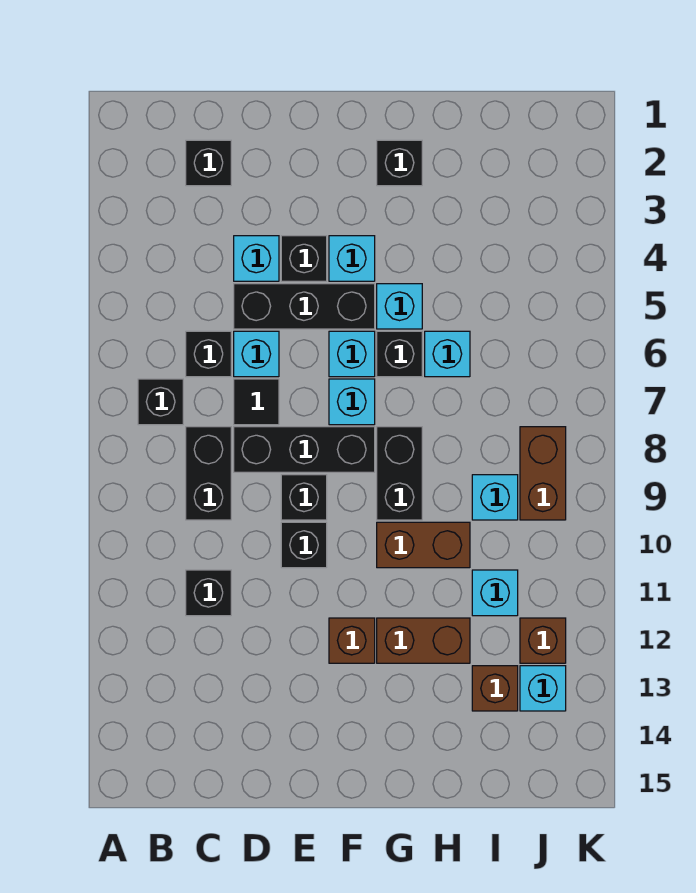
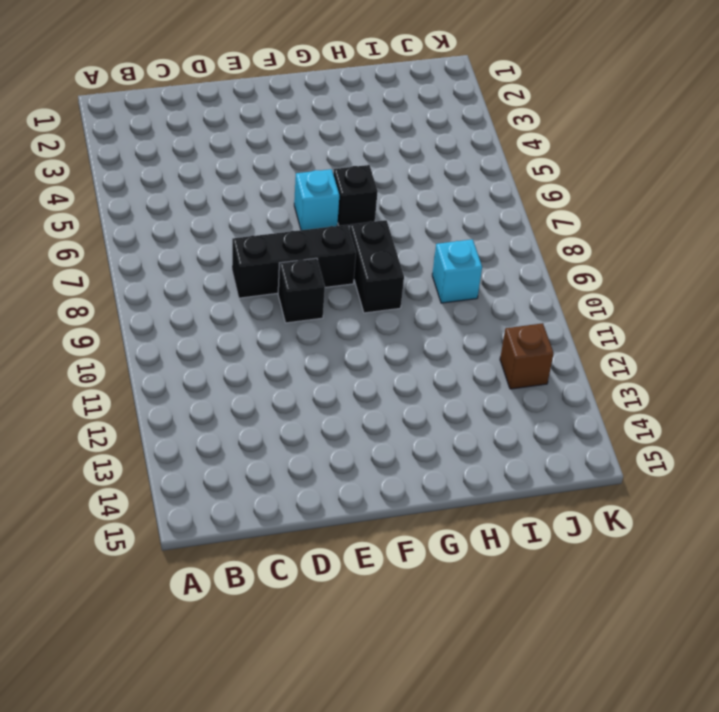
none -> black brick B7 level 1
none -> black brick C2 level 1
none -> black brick C6 level 1
none -> black brick C8:C9 level 1

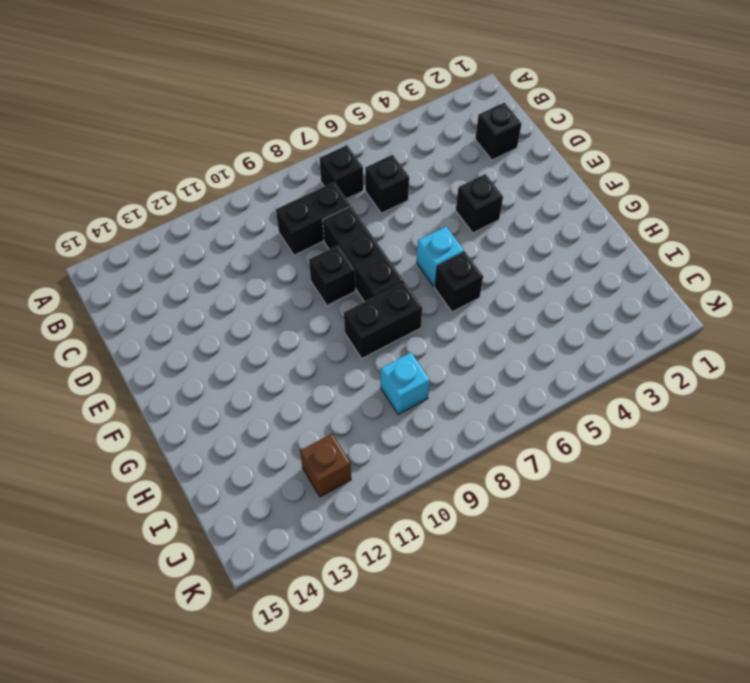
none -> black brick C11 level 1
none -> cyan brick D4 level 1
none -> black brick D5:F5 level 1
none -> cyan brick D6 level 1

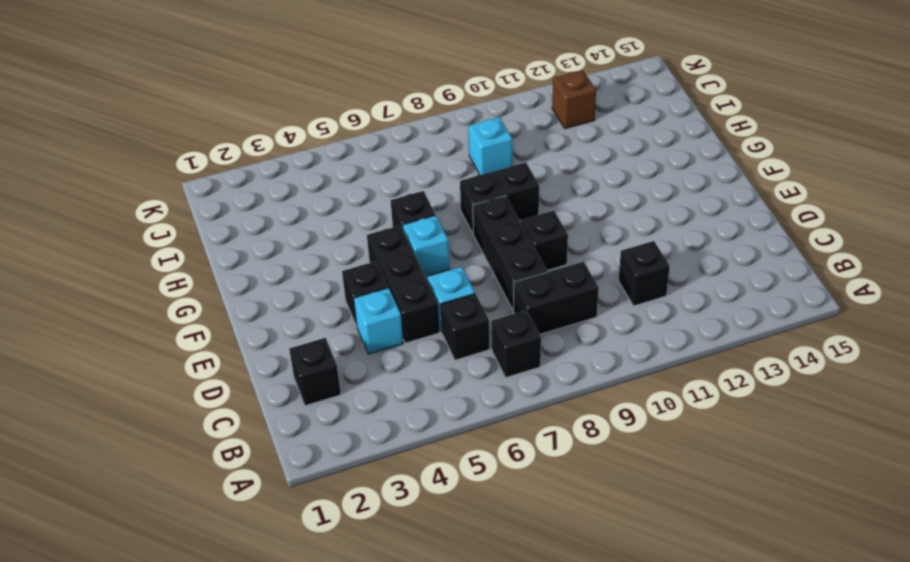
none -> black tile D7 level 1
none -> black brick E10 level 1
none -> cyan brick F4 level 1
none -> cyan brick F7 level 1

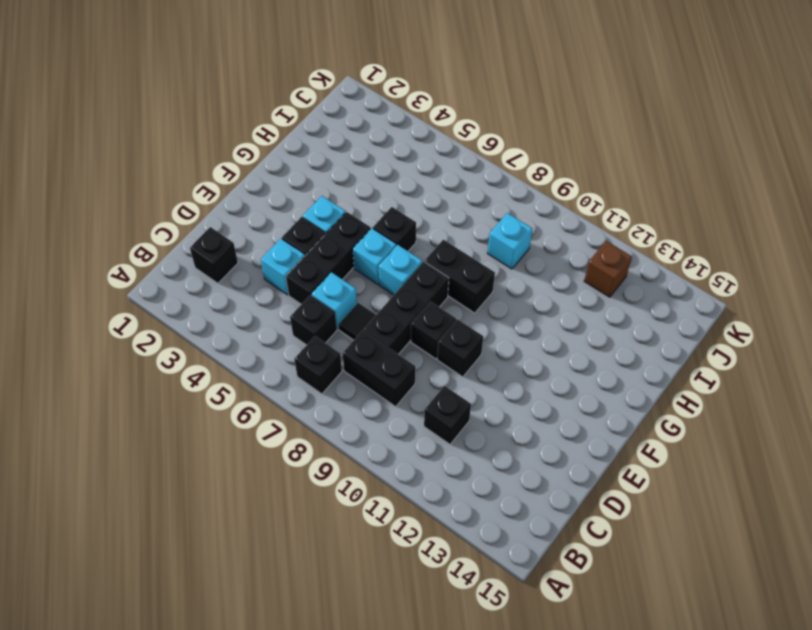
none -> brown brick F12 level 1
none -> black brick G2 level 1
none -> cyan brick G5 level 1
none -> brown brick G10:H10 level 1

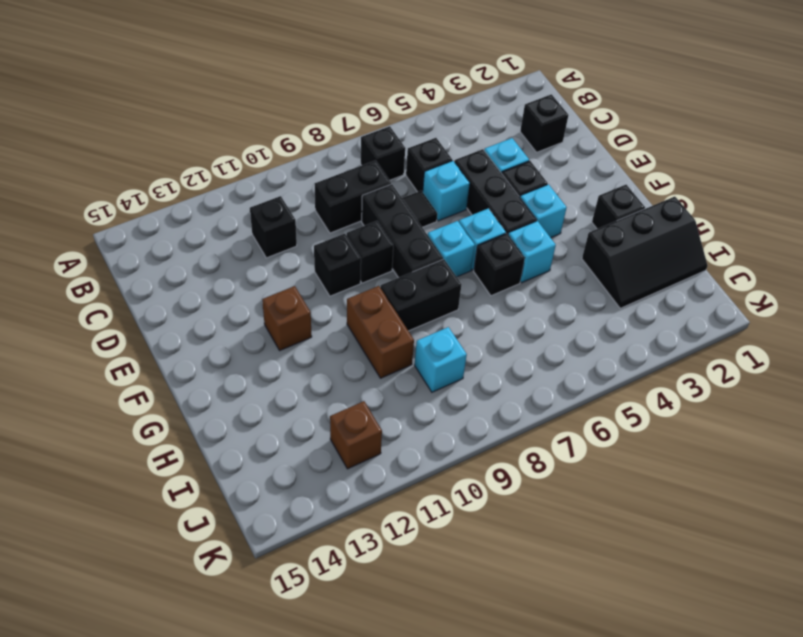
black slope H1:I3 level 1 top H -> none
none -> brown brick G12:H12 level 1
none -> cyan brick H6 level 1
none -> cyan brick I11 level 1
none -> brown brick I13 level 1

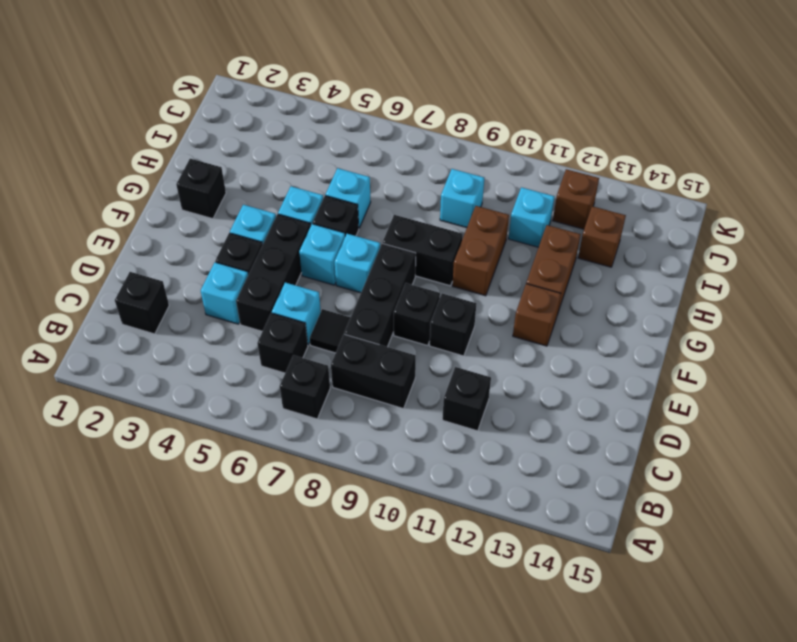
none -> brown brick J8:J9 level 1
none -> cyan brick J13 level 1

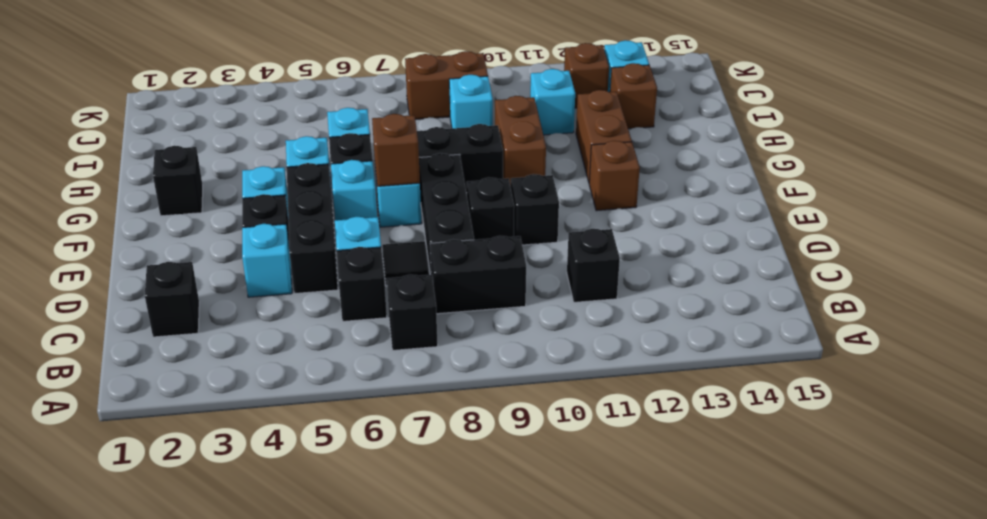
brown brick F7 level 2 -> none

